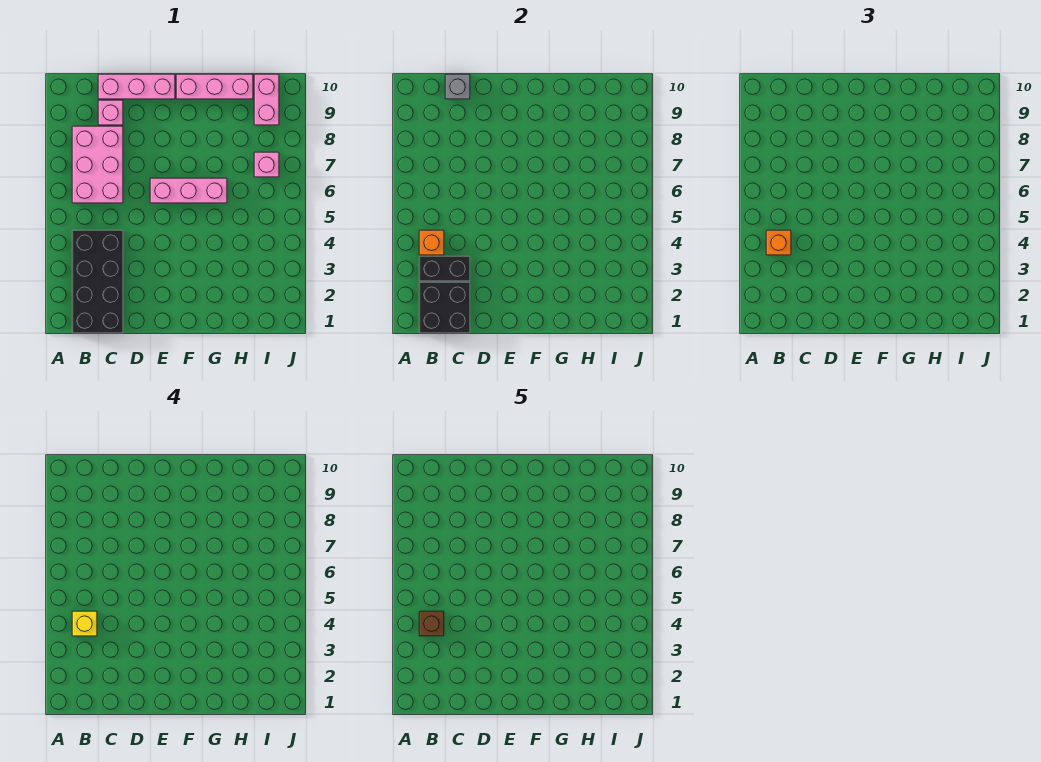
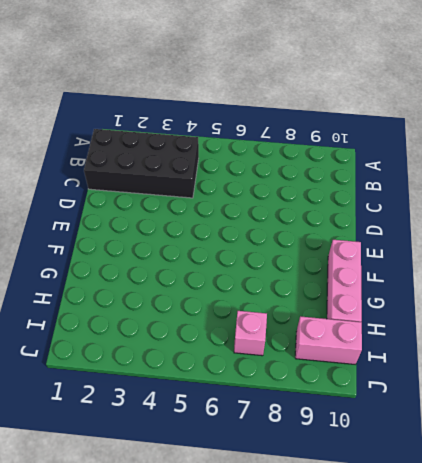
none -> pink brick B6:C8 level 1
none -> pink brick C9 level 1
none -> pink brick C10:E10 level 1

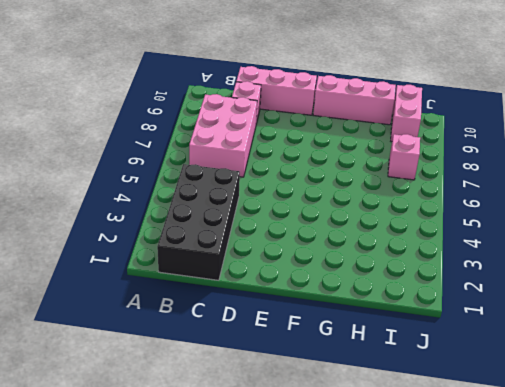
none -> pink brick E6:G6 level 1
none -> black brick B1:C2 level 2
none -> black brick B3:C3 level 2

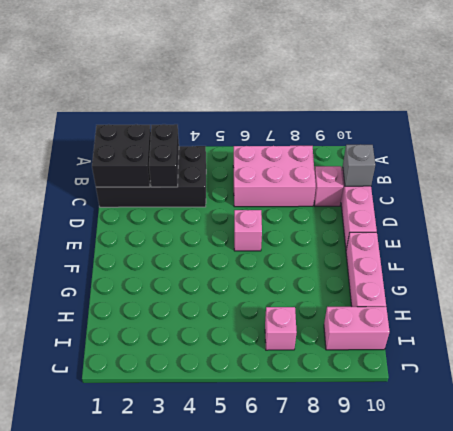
pink brick E6 level 1 -> pink brick E6:G6 level 1
none -> orange brick B4 level 2
none -> orange brick B4 level 3
none -> yellow brick B4 level 4

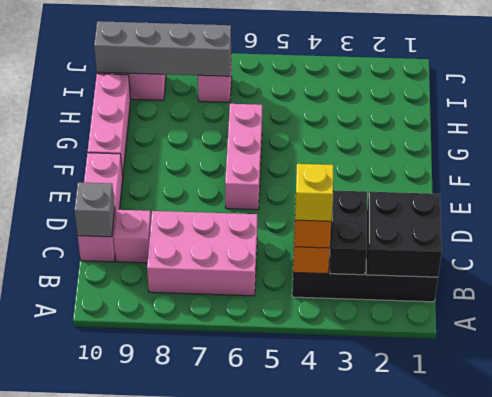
grey brick I7:I10 level 2 -> none
none -> brown brick B4 level 5

